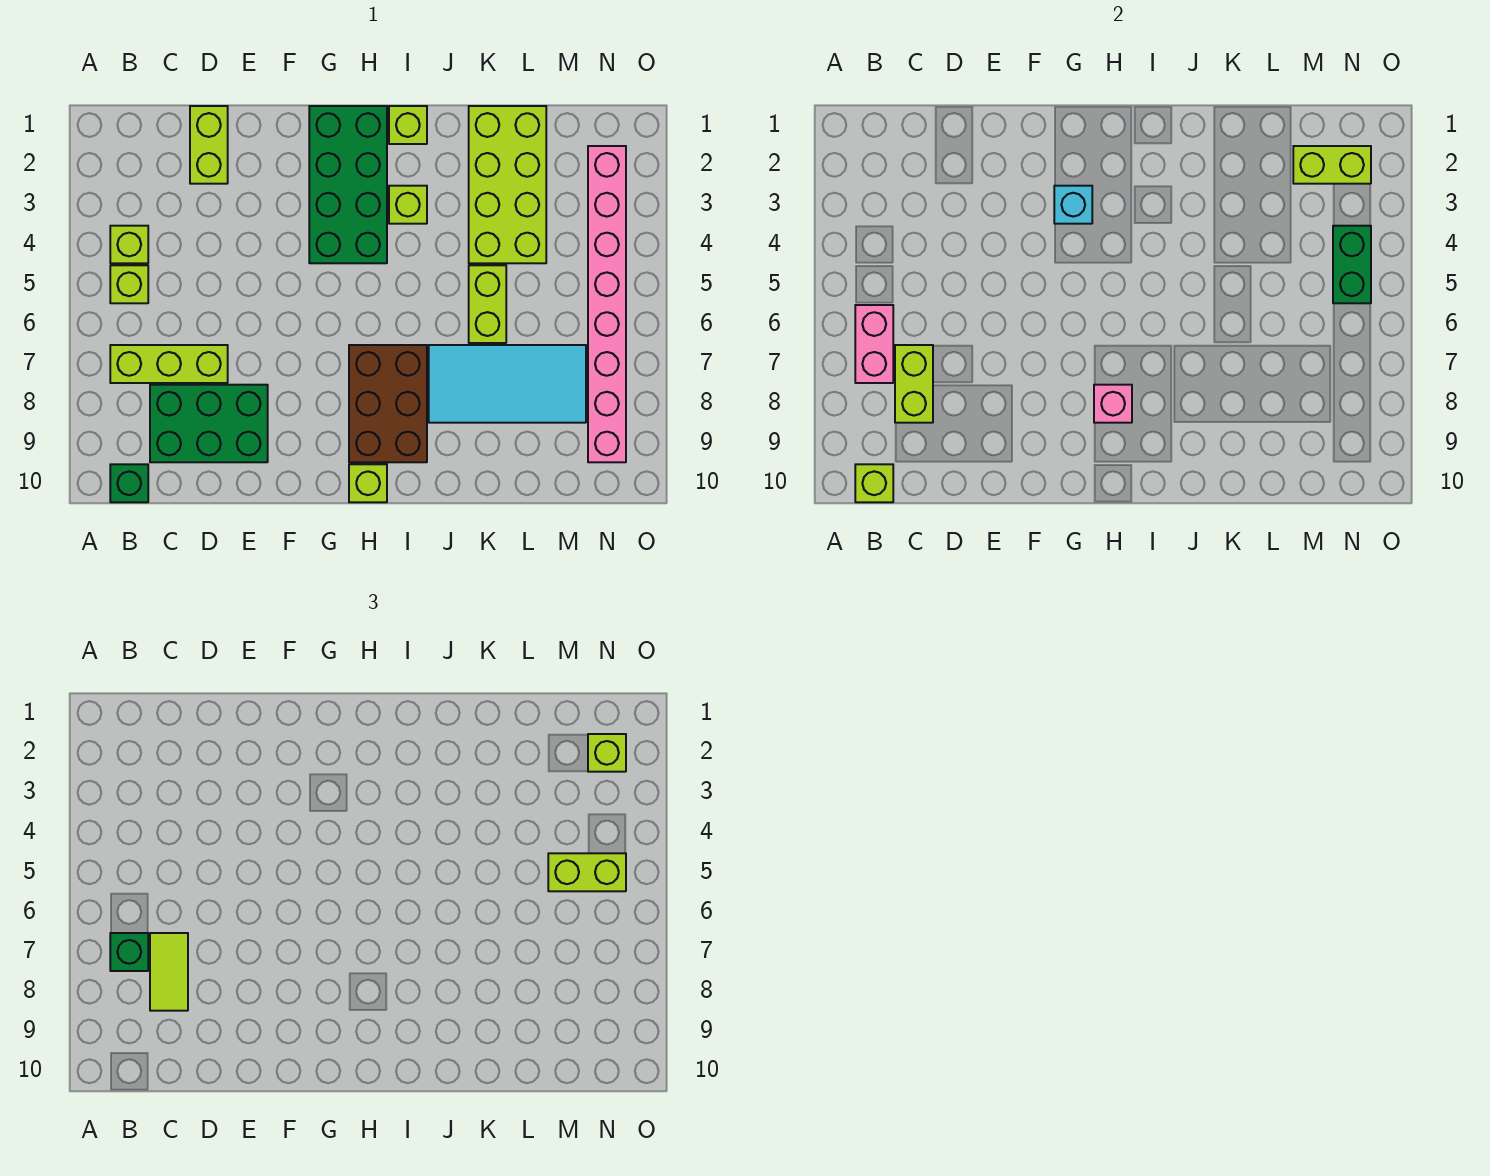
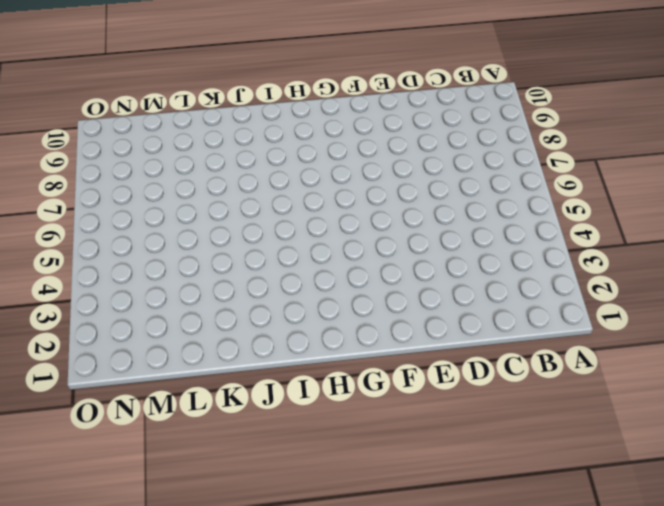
none -> lime brick B4 level 1
none -> lime brick B5 level 1
none -> lime brick B7:D7 level 1

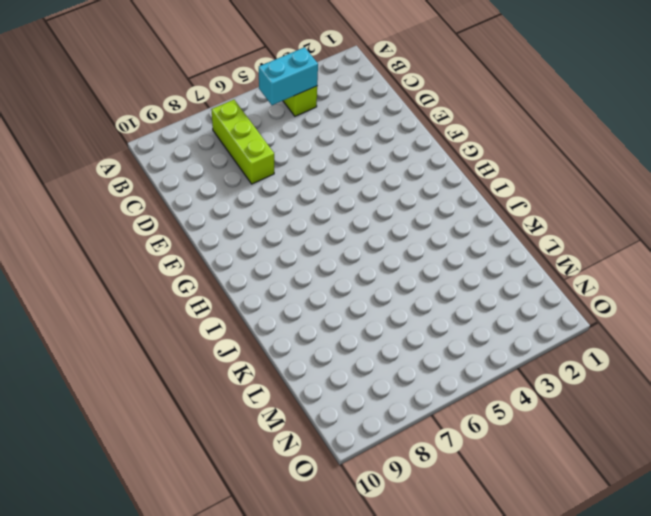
cyan brick B4:B5 level 2 -> none
none -> lime brick B5 level 1
none -> green brick B10 level 1
none -> green brick C8:E9 level 1

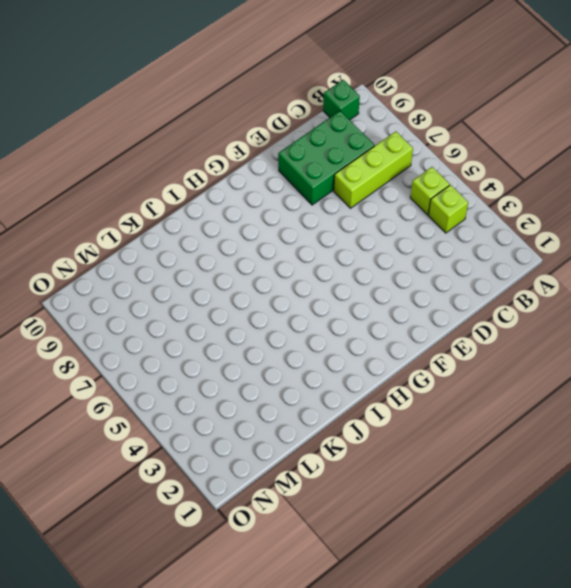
none -> lime brick D1:D2 level 1
none -> green brick G1:H4 level 1
none -> brown brick H7:I9 level 1

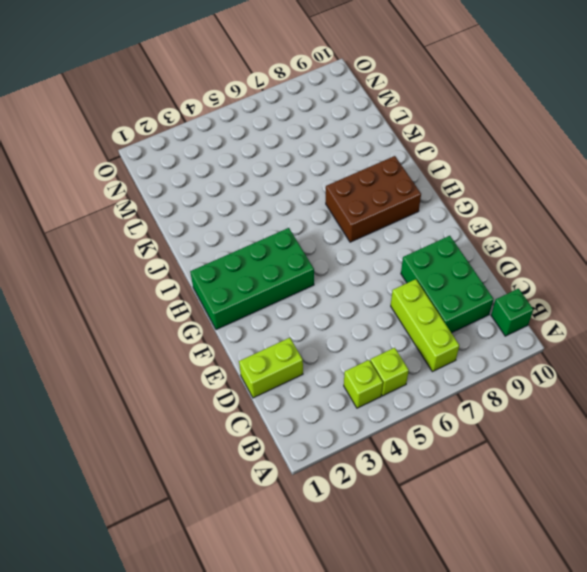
none -> lime brick H10 level 1
none -> lime brick I1 level 1
none -> lime brick I3 level 1

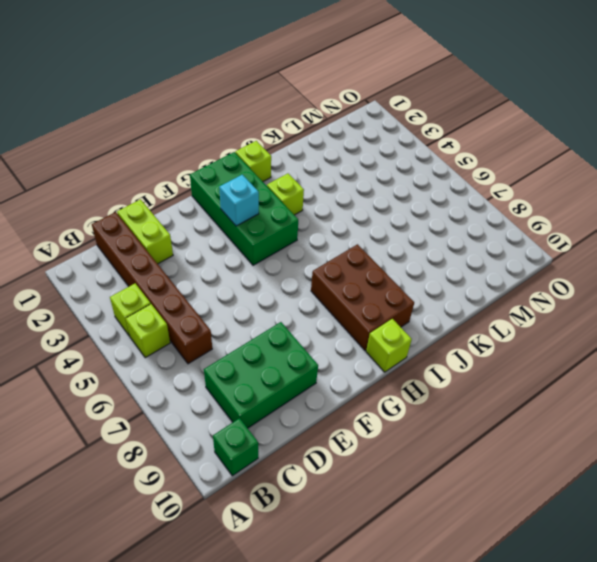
brown brick C1:C6 level 1 -> none
none -> lime brick B7:D7 level 1
none -> cyan tile J7:M8 level 1
none -> lime brick K1:L4 level 1

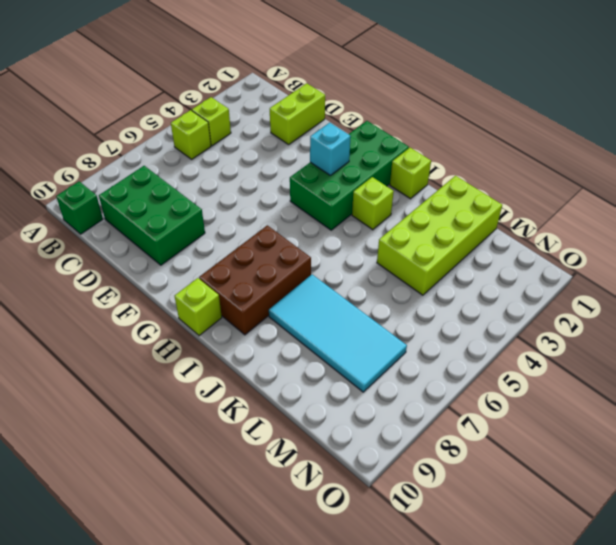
none -> lime brick B7:D7 level 1
none -> lime brick K5:K6 level 1
none -> pink brick N2:N9 level 1

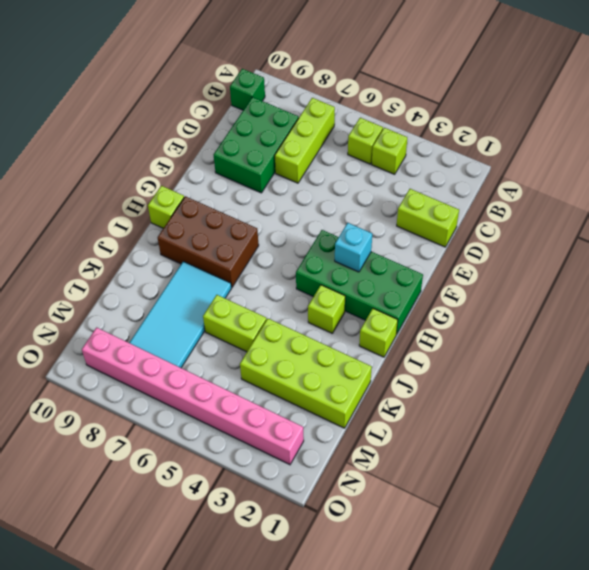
none -> pink brick B6:B7 level 2
none -> lime brick B10 level 2
none -> lime brick C7:C8 level 2

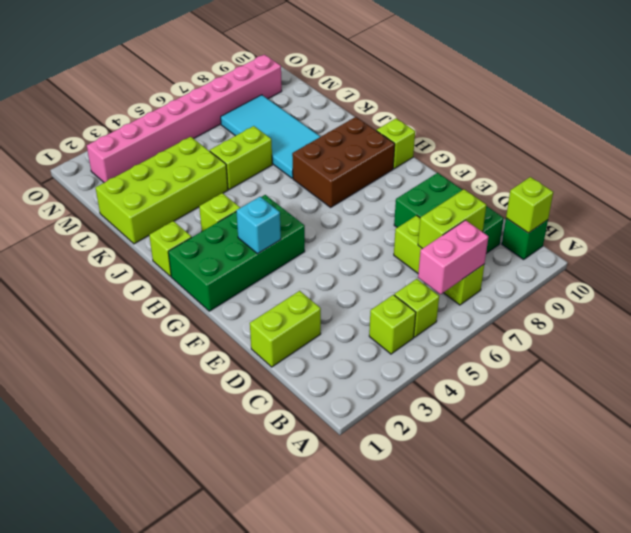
none -> pink brick H8 level 2
none -> lime brick M2:N2 level 2
none -> green brick N4:N5 level 2

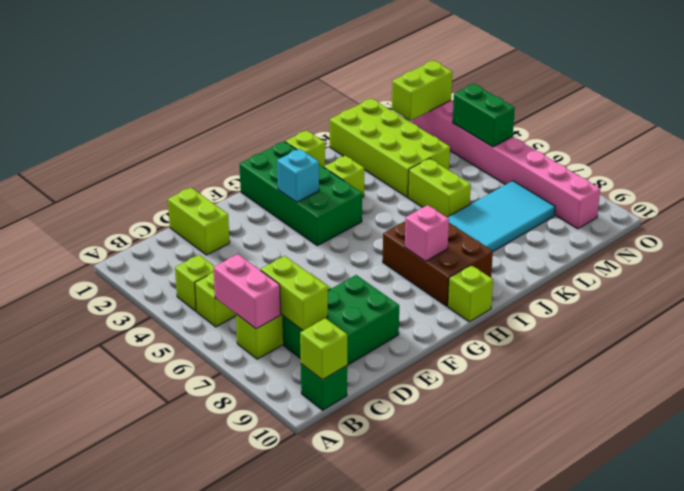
none -> green brick B7 level 3
none -> lime tile C7:C8 level 3
none -> lime brick M5:N5 level 3

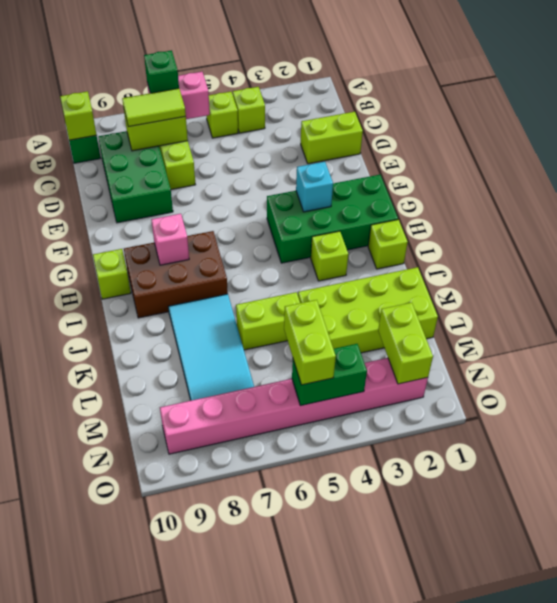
none -> lime brick N2 level 3

